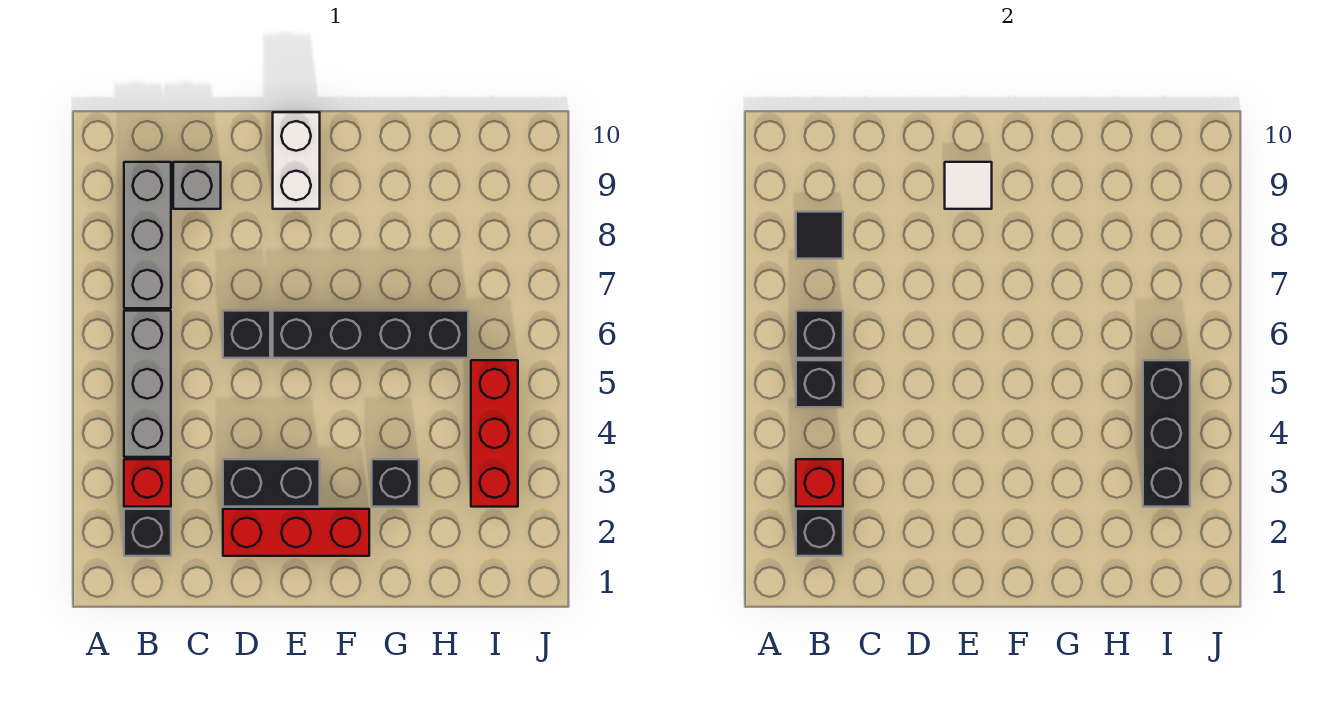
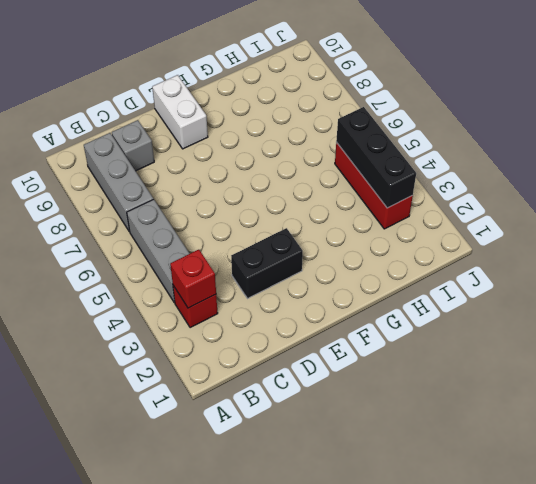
none -> black brick B2 level 1
none -> red brick D2:F2 level 1
none -> black brick D6 level 1

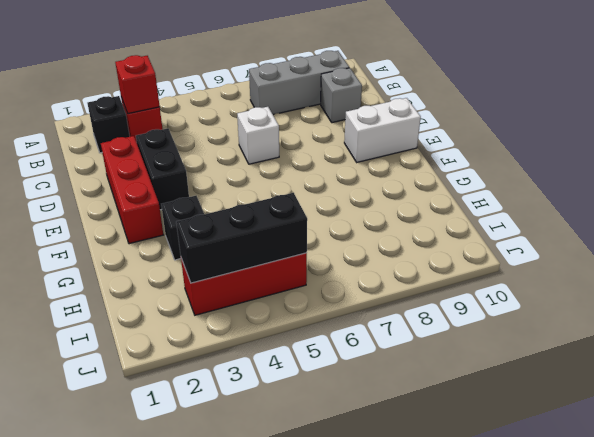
white brick D6 level 1 -> black brick D6 level 1
none -> grey brick B4:B6 level 1
none -> black brick E6:H6 level 1
none -> black brick B2 level 2

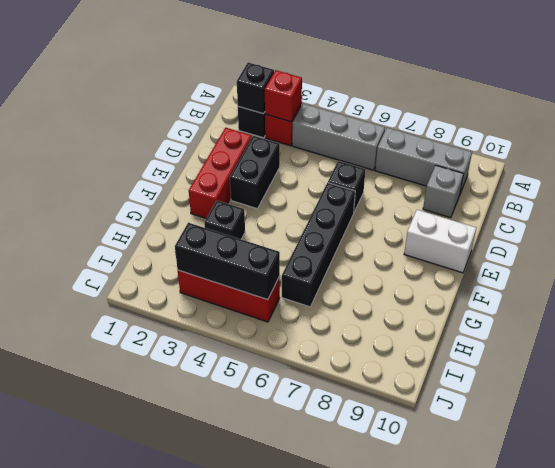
none -> black brick B5 level 2
none -> black brick B6 level 2
none -> black tile B8 level 2

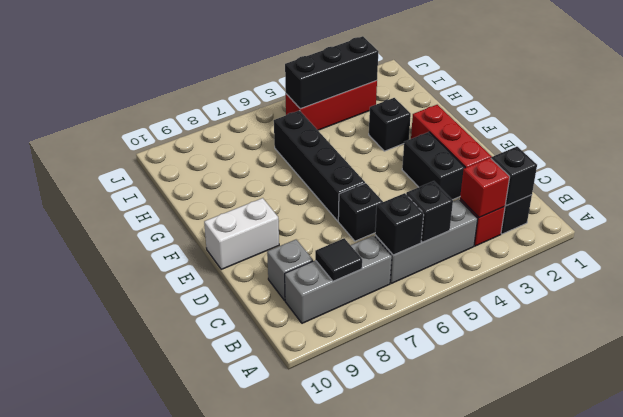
none -> white tile E9 level 2

